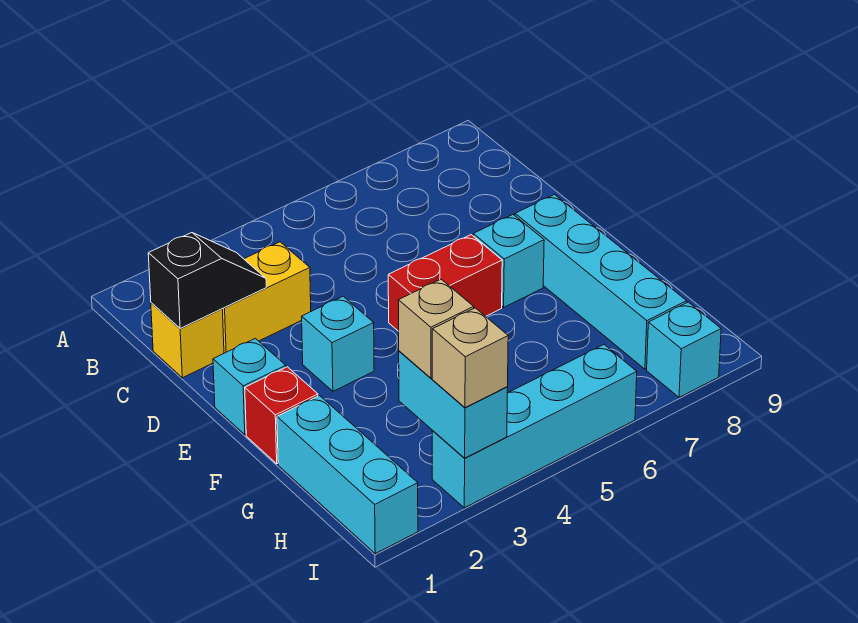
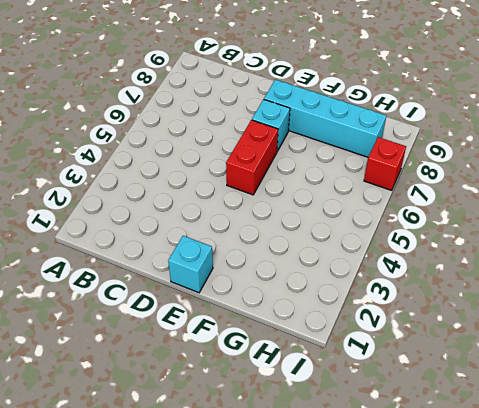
red brick I7 level 1 -> red brick F1 level 1
none -> yellow brick C1 level 1
none -> yellow brick C2:C3 level 1
none -> cyan brick E3 level 1

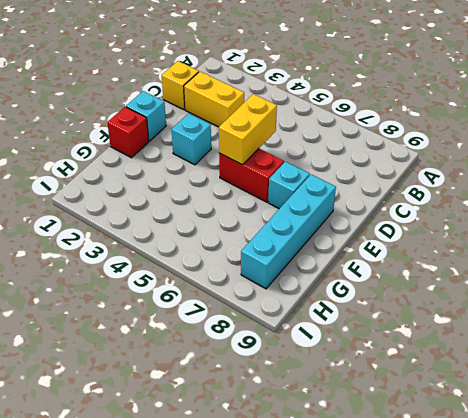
yellow brick D5:E5 level 2 -> none
none -> cyan brick G1:I1 level 1
none -> cyan brick I3:I6 level 1
none -> cyan brick I8 level 1

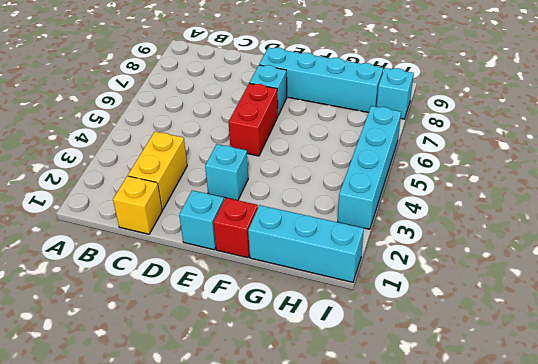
none -> black slope C1:C2 level 2 top 1
none -> cyan brick H3:I3 level 2
none -> tan brick H3 level 3

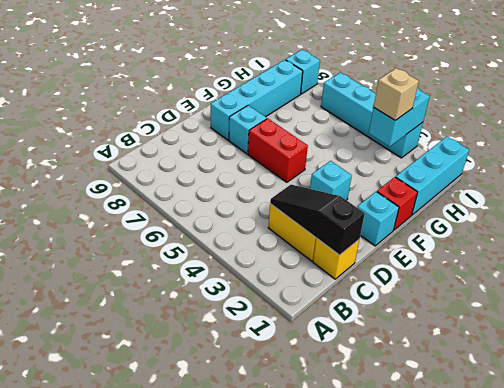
black slope C1:C3 level 2 top 1 -> black slope C1:C2 level 2 top 1
none -> tan brick I3 level 3

